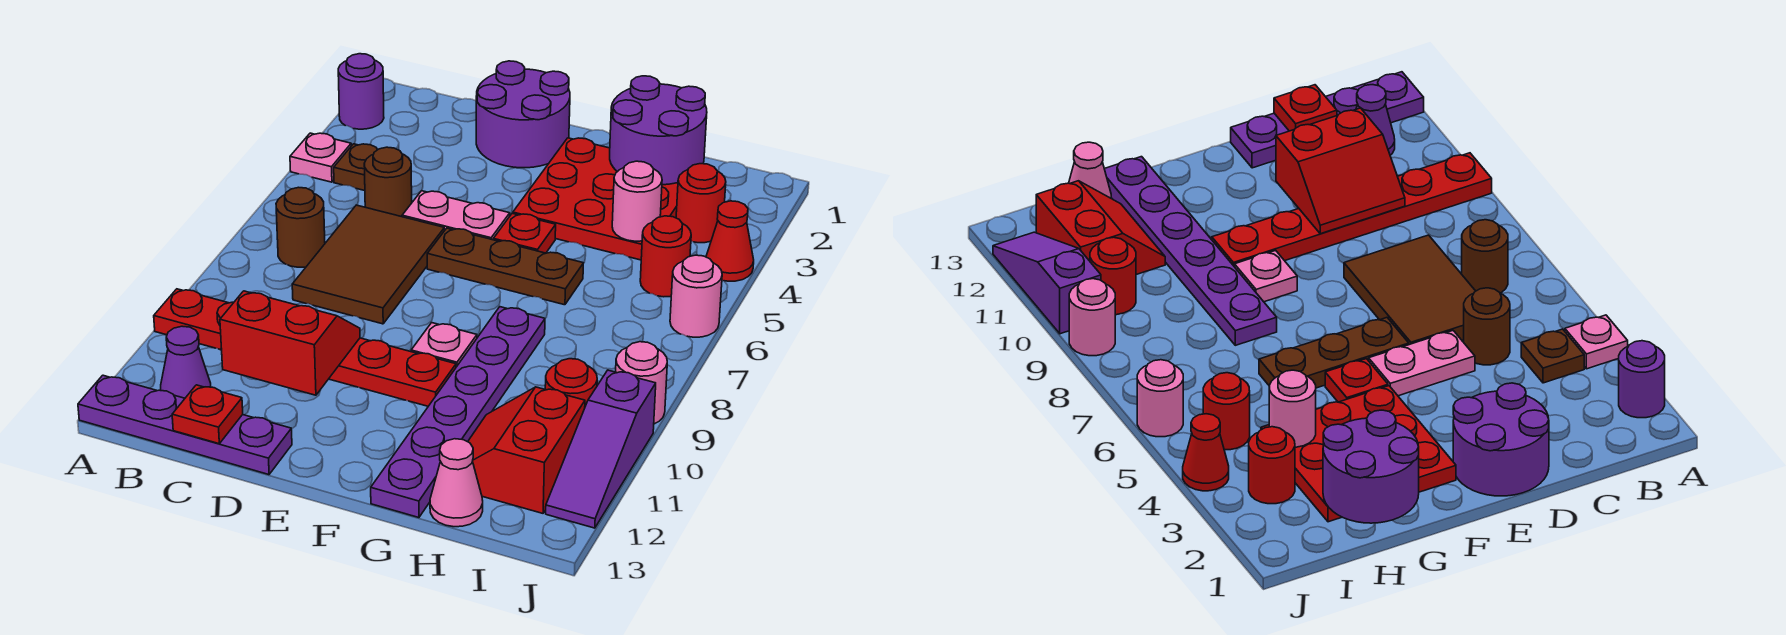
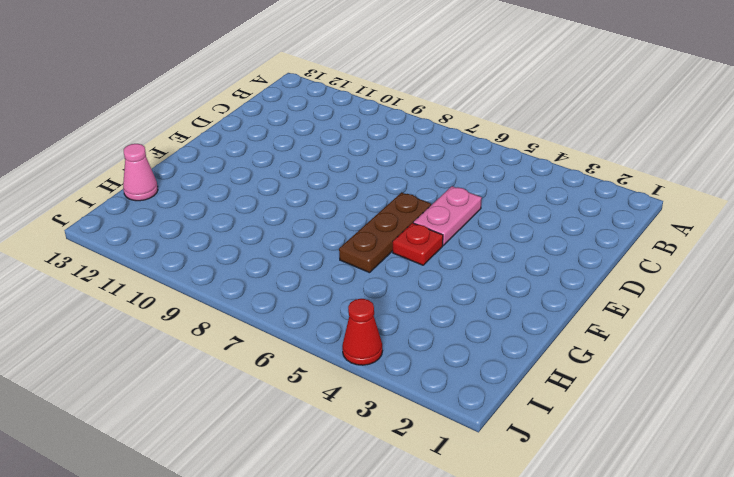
none -> purple round brick A2 level 1
none -> pink plate A4 level 1
none -> red plate A10:F10 level 1

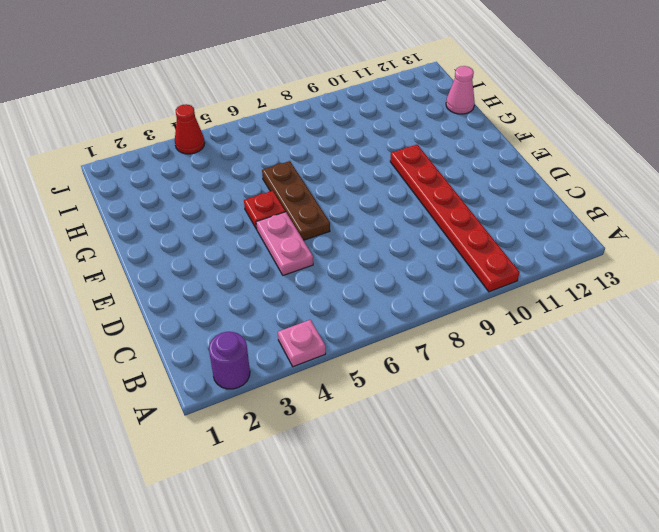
none -> purple plate A13:D13 level 1
none -> brown plate B4 level 1
none -> brown round brick B7 level 1

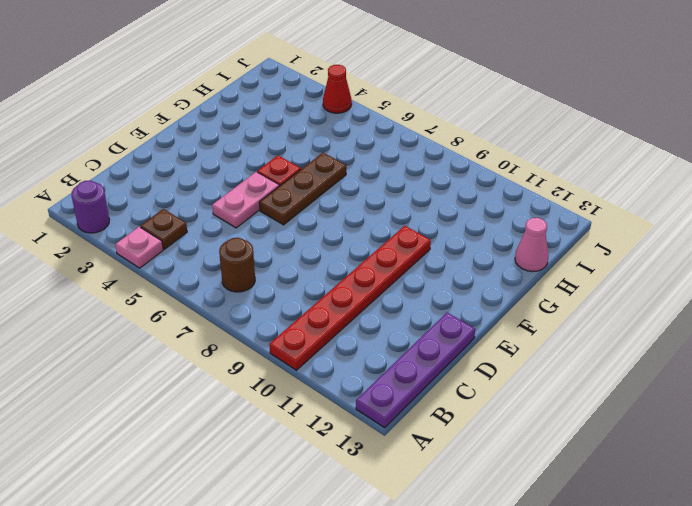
none -> purple cone B12 level 1
none -> brown round brick C5 level 1
none -> brown tile C6:D8 level 1

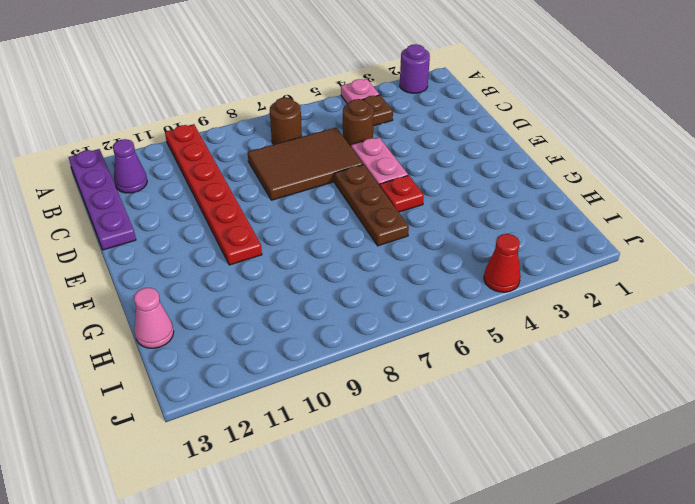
none -> purple round brick D1:E2 level 1
none -> red plate F2:H4 level 1
none -> pink plate F9 level 1

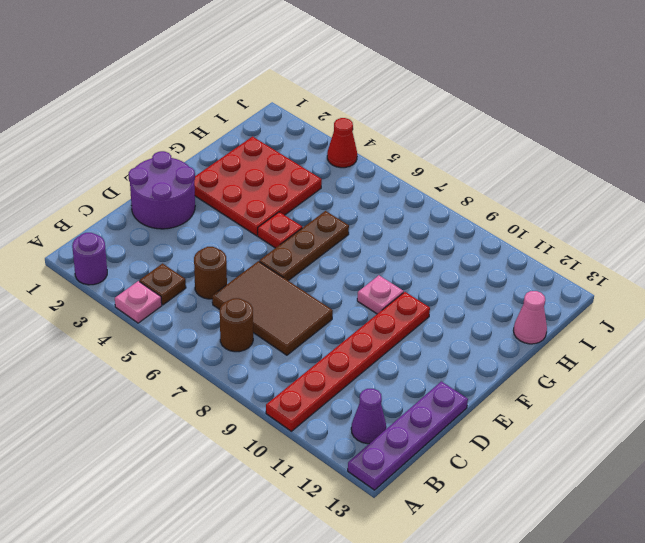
none -> pink plate D5:E5 level 1
none -> purple plate G8:G13 level 1
none -> red slope H11:I12 level 1 top I

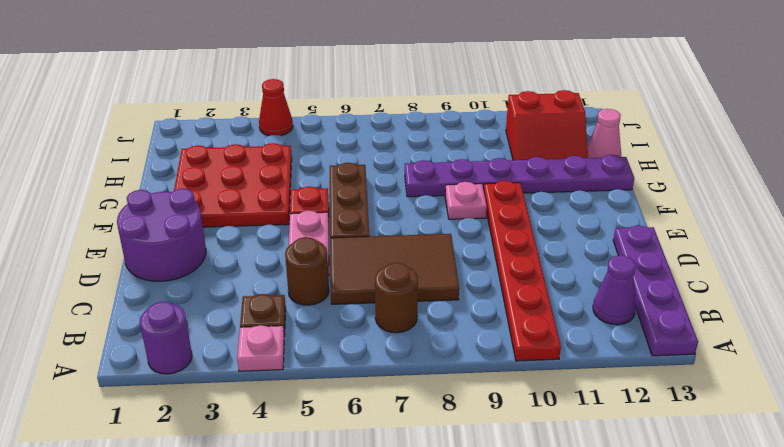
none -> red round brick I3 level 1
none -> red round brick I5 level 1
none -> red round brick I10 level 1

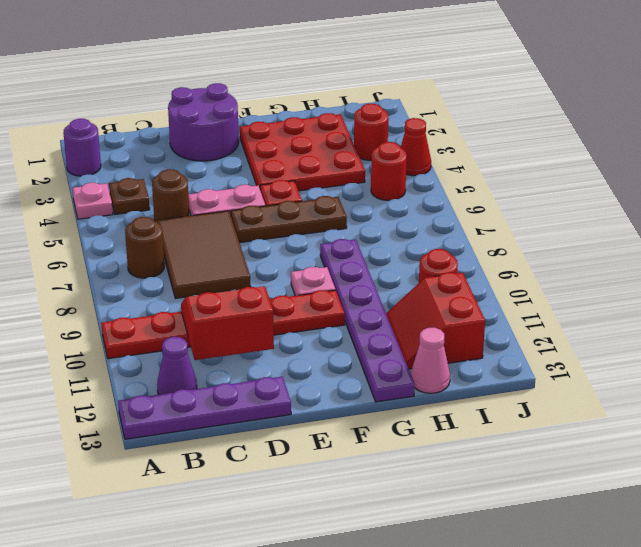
none -> pink round brick J6 level 1
none -> pink round brick J9 level 1
none -> purple slope J10:J12 level 1 top 10

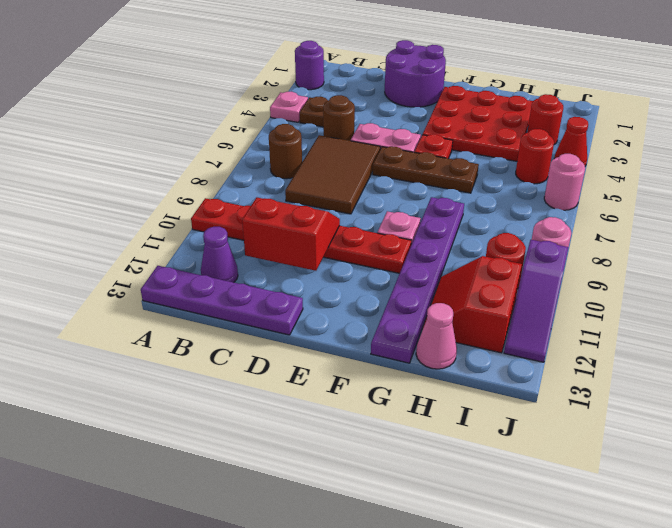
none -> red plate C13 level 2
none -> purple round brick G1:H2 level 2
none -> pink round brick H4 level 2

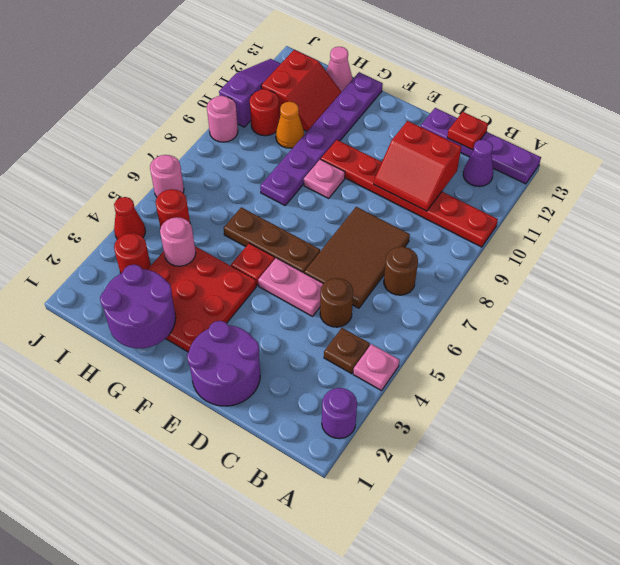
orange cone H10 level 1 -> none

